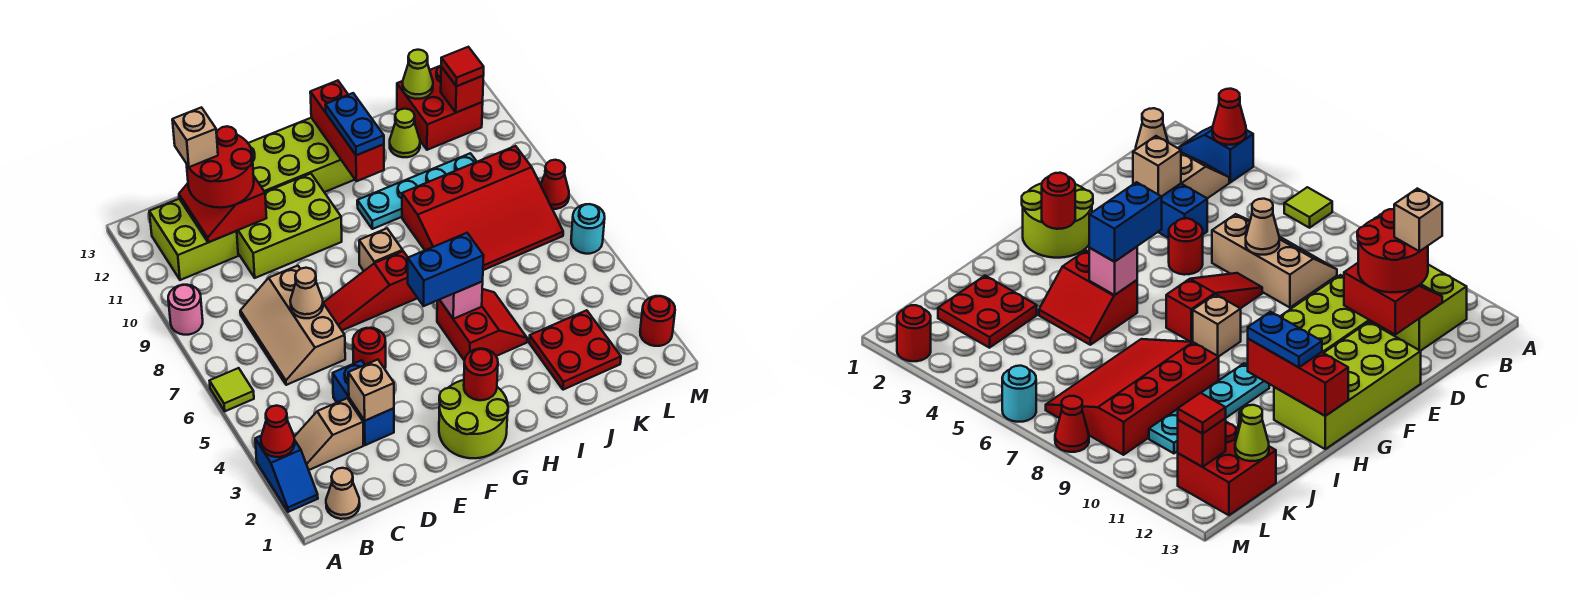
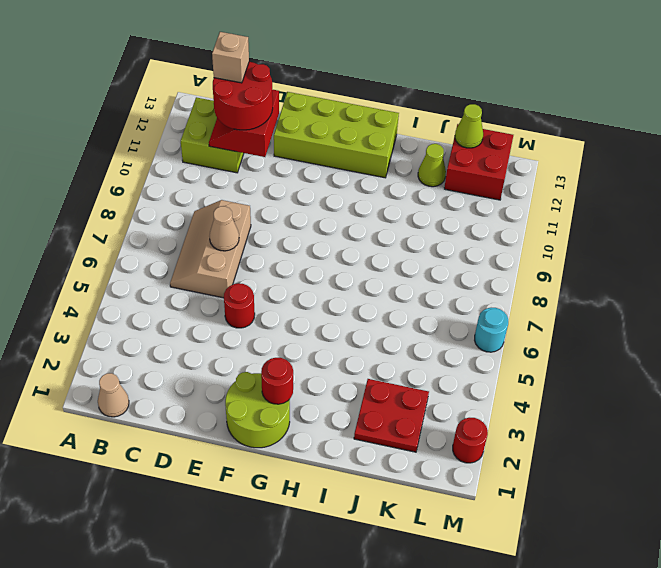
none -> blue slope A2:A3 level 1 top 3
none -> lime tile A6 level 1
none -> pink round brick A9 level 1
none -> tan slope B3:C3 level 1 top C

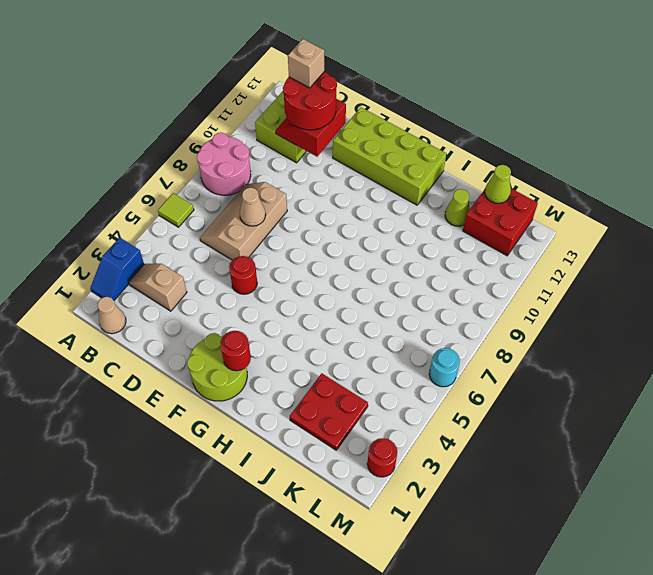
pink round brick A8:B9 level 1 -> pink round brick A9 level 1
none -> blue brick D3:D4 level 1
none -> lime brick D10:F11 level 1
none -> red slope E7:G7 level 1 top G
none -> tan brick G8 level 1

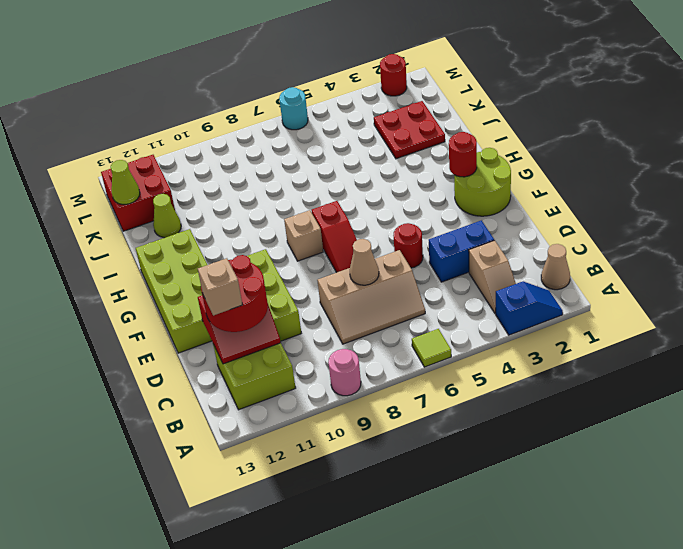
none -> red slope H4:I5 level 1 top H
none -> cyan plate H10:K10 level 1
none -> red slope I7:L9 level 1 top 9
none -> red cone M8 level 1

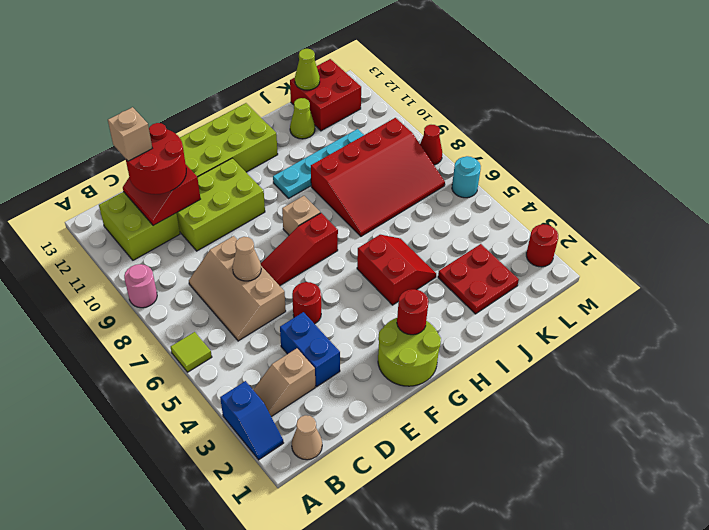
none -> red cone A3 level 2
none -> tan brick D3 level 2
none -> pink brick H5 level 2
none -> red brick H11:H13 level 2

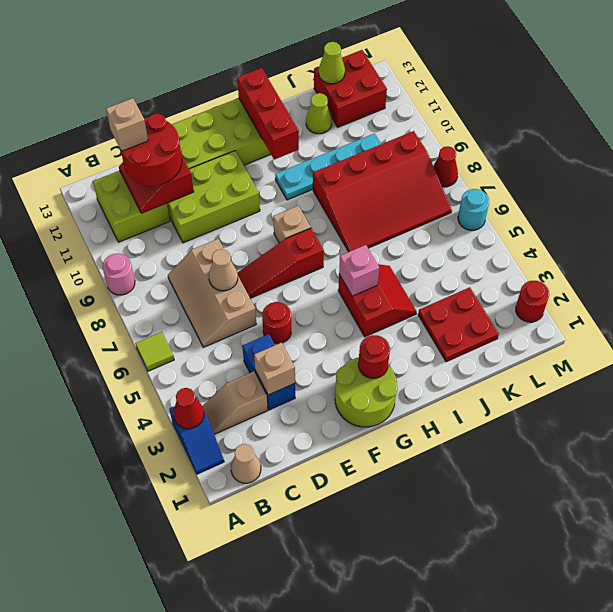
none -> red brick L12 level 2
none -> blue brick G5:H5 level 3
none -> blue plate H11:H12 level 3
none -> red tile L12 level 3

